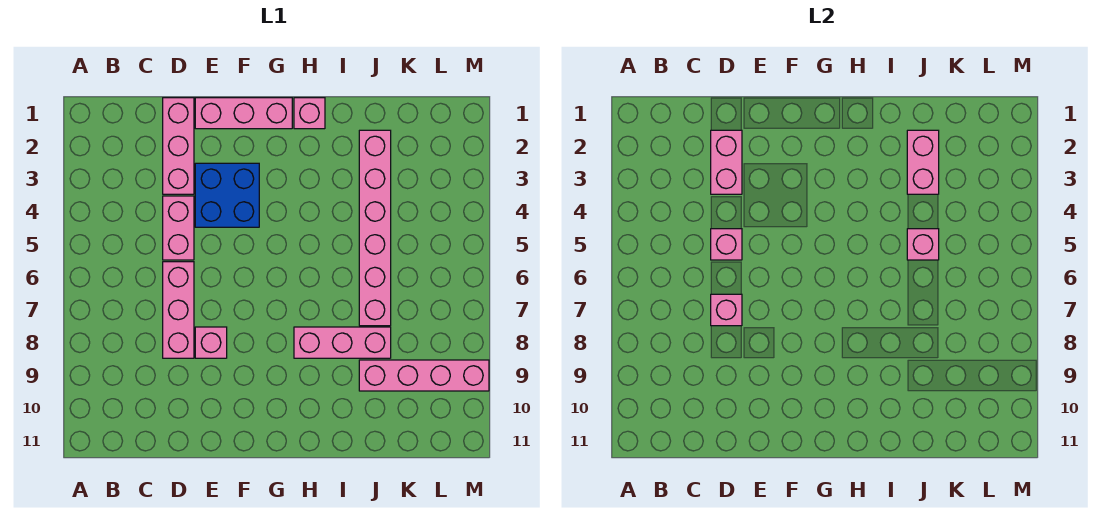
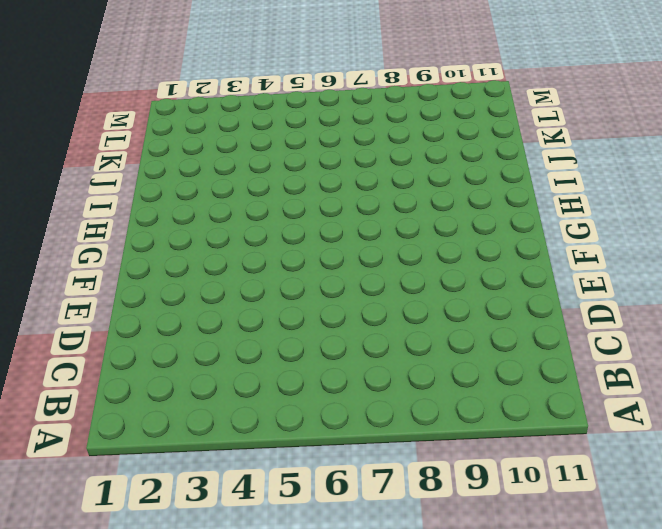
none -> pink brick D1:D3 level 1
none -> pink brick D4:D5 level 1
none -> pink brick D6:D8 level 1

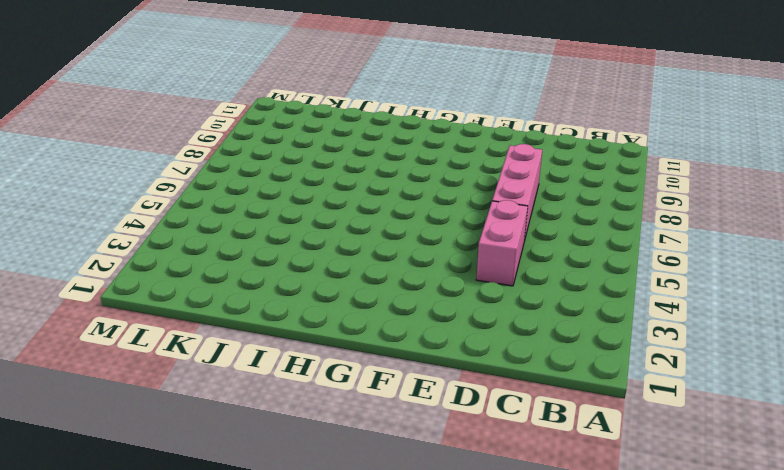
none -> pink brick D1:D3 level 1
none -> pink brick E1:G1 level 1
none -> blue brick E3:F4 level 1

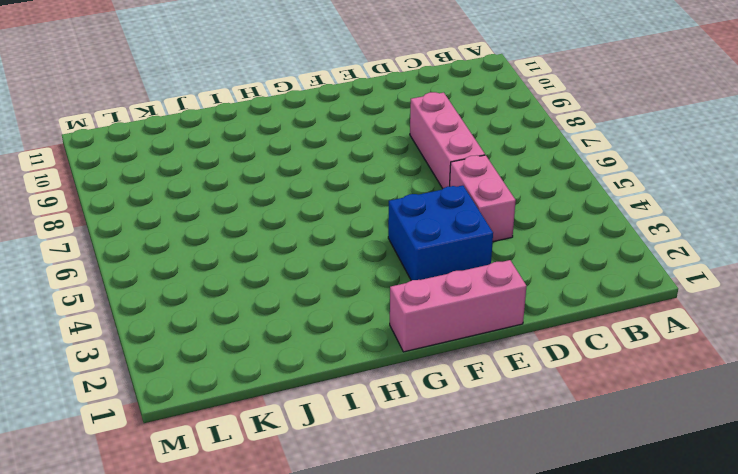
none -> pink brick D1:D3 level 1
none -> pink brick E8 level 1
none -> pink brick H1 level 1

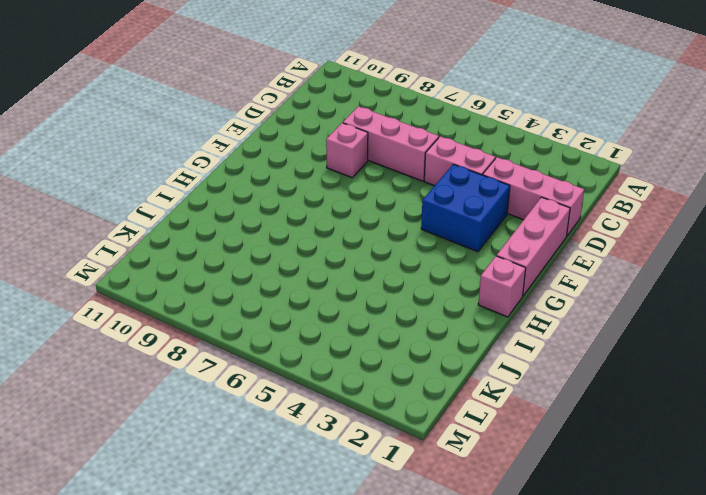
none -> pink brick H8:J8 level 1
none -> pink brick J2:J7 level 1
none -> pink brick J9:M9 level 1

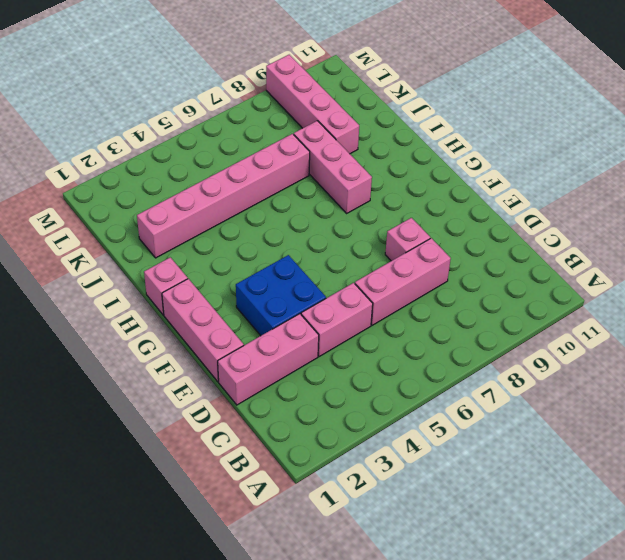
none -> pink brick D2:D3 level 2
none -> pink brick D5 level 2
none -> pink brick D7 level 2

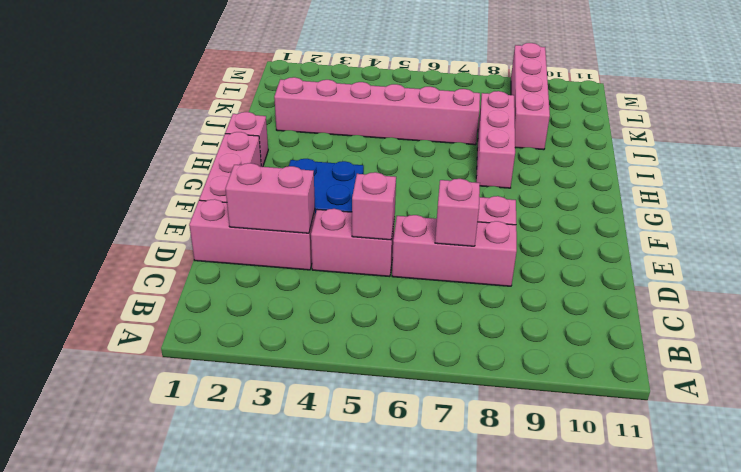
none -> pink brick J2:J3 level 2
none -> pink brick J5 level 2

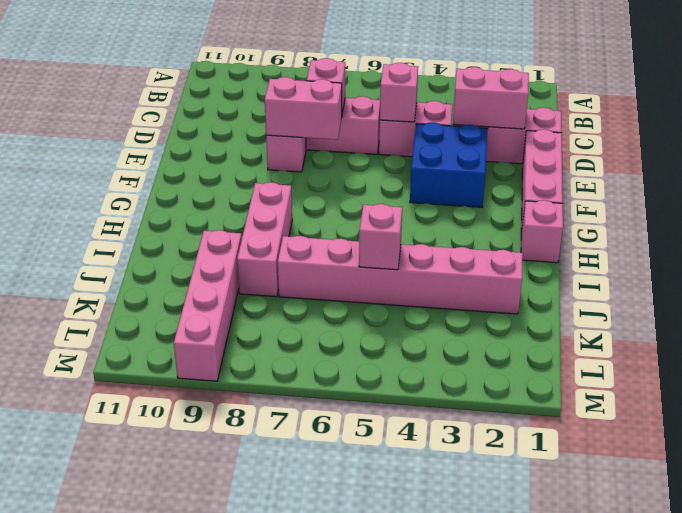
pink brick E7:E8 level 2 -> pink brick J2:J3 level 2

